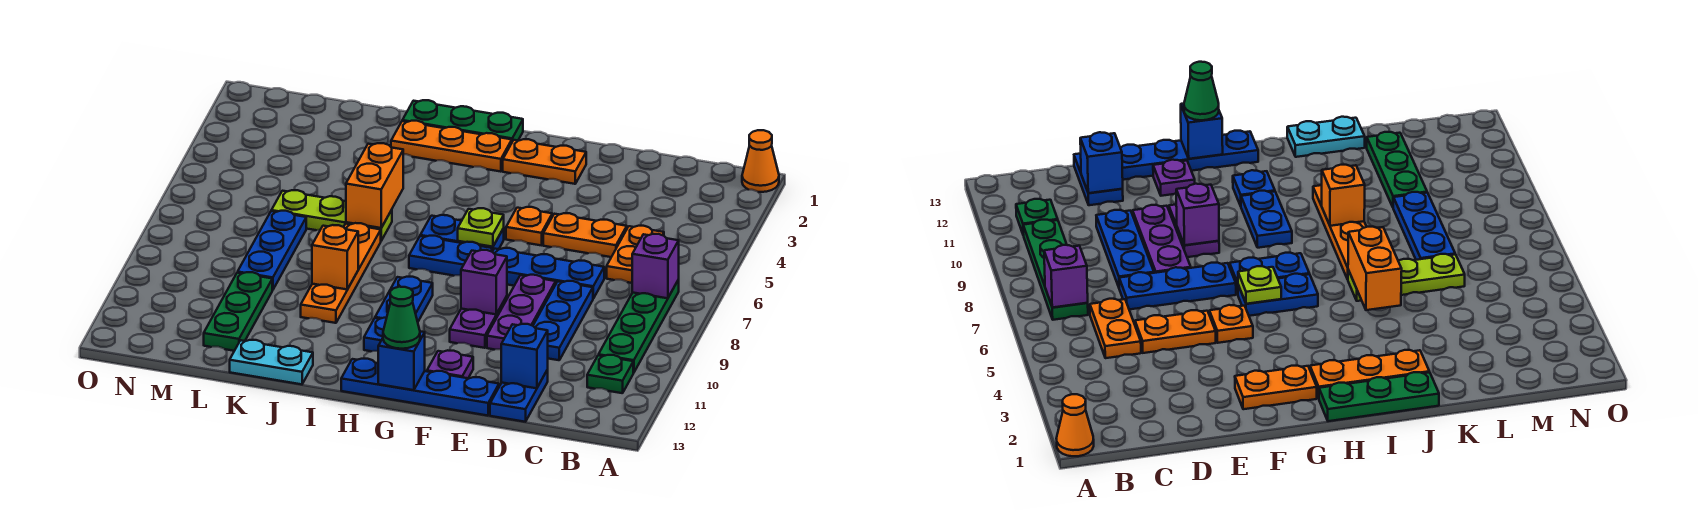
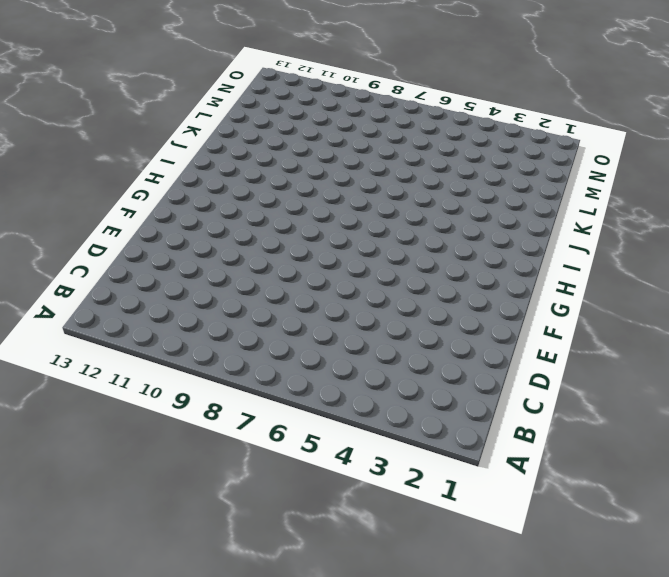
none -> orange cone A1 level 1
none -> green plate B7:B10 level 1
none -> green plate B11 level 1
none -> orange plate C5:C6 level 1

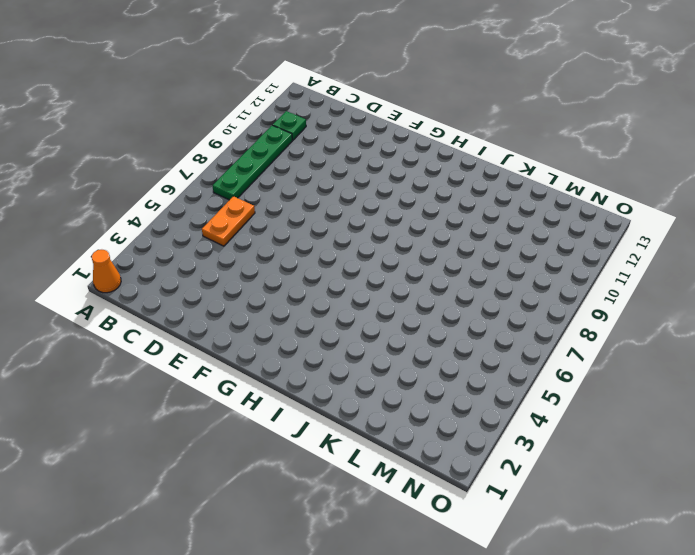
none -> orange plate D5:E5 level 1
none -> blue plate D7:F7 level 1
none -> blue plate D8:D10 level 1
none -> blue plate D12:D13 level 1

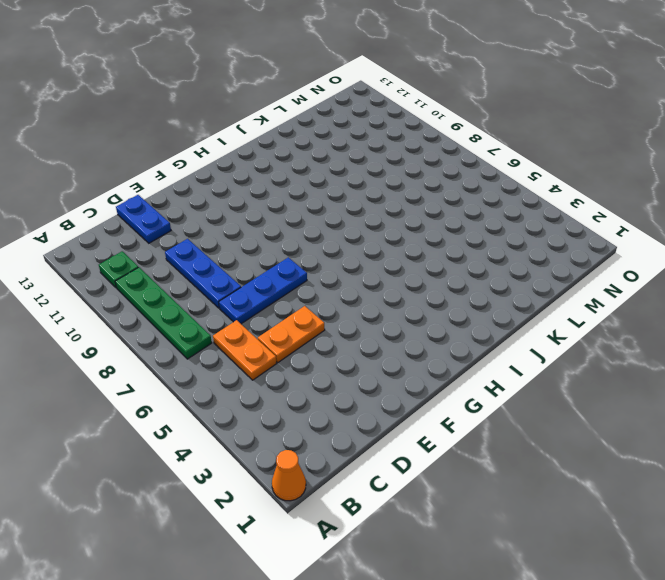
none -> purple plate E8:E10 level 1
none -> blue plate E13:H13 level 1
none -> orange plate F2:G2 level 1
none -> orange plate F5 level 1

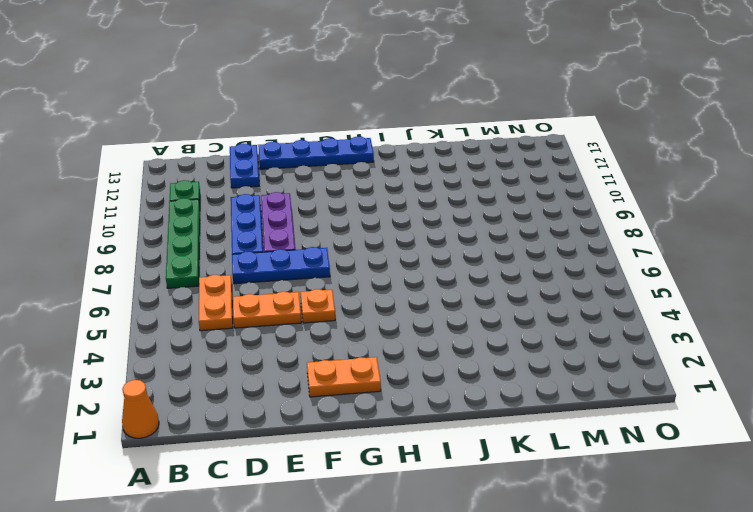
none -> purple plate F9:F10 level 1
none -> purple plate F12 level 1
none -> blue plate G6:H6 level 1
none -> blue plate G7:H7 level 1

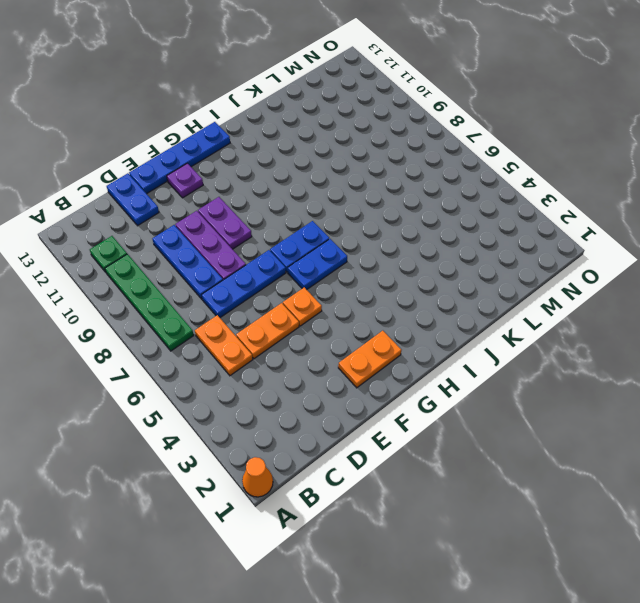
none -> green plate H1:J1 level 1
none -> orange plate H2:J2 level 1
none -> blue plate H9:H10 level 1
none -> blue plate H11 level 1

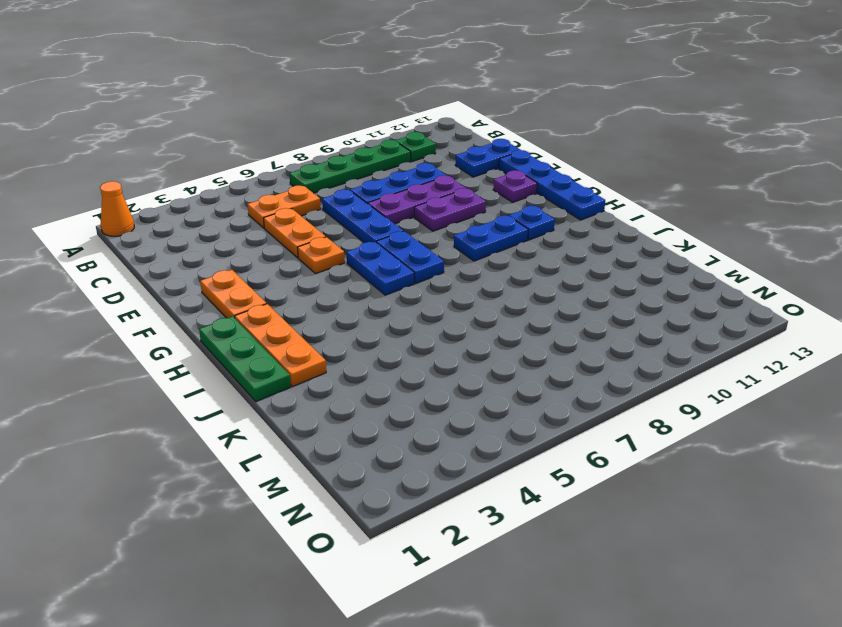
none -> lime plate J6:L6 level 1
none -> orange plate J7:J10 level 1
none -> cyan plate J13:K13 level 1
none -> blue plate L7:L9 level 1

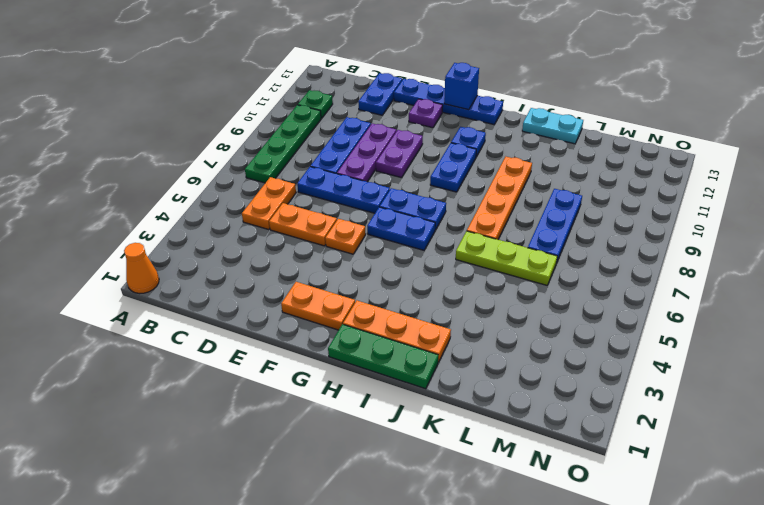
none -> green plate L10:L12 level 1
none -> purple brick B7 level 2
none -> blue brick D12 level 2
none -> purple brick F9 level 2

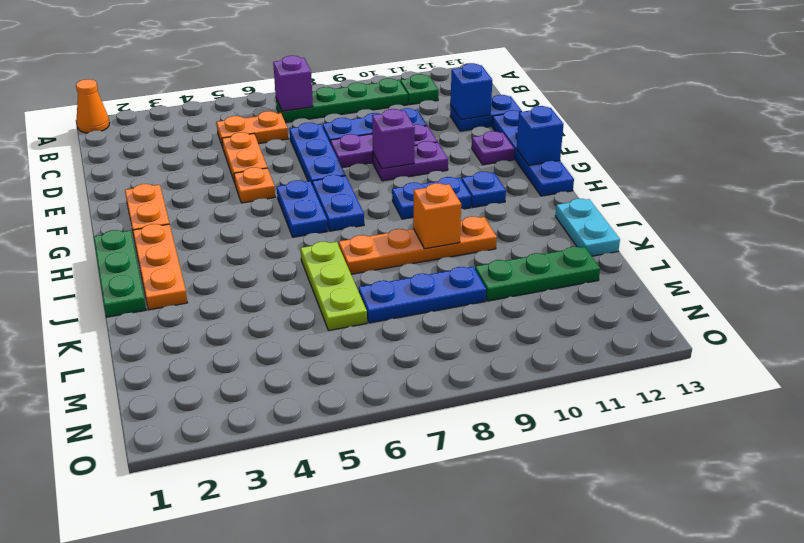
none -> lime plate G6 level 2
none -> orange brick J5:J6 level 2
none -> green cone G13 level 3

